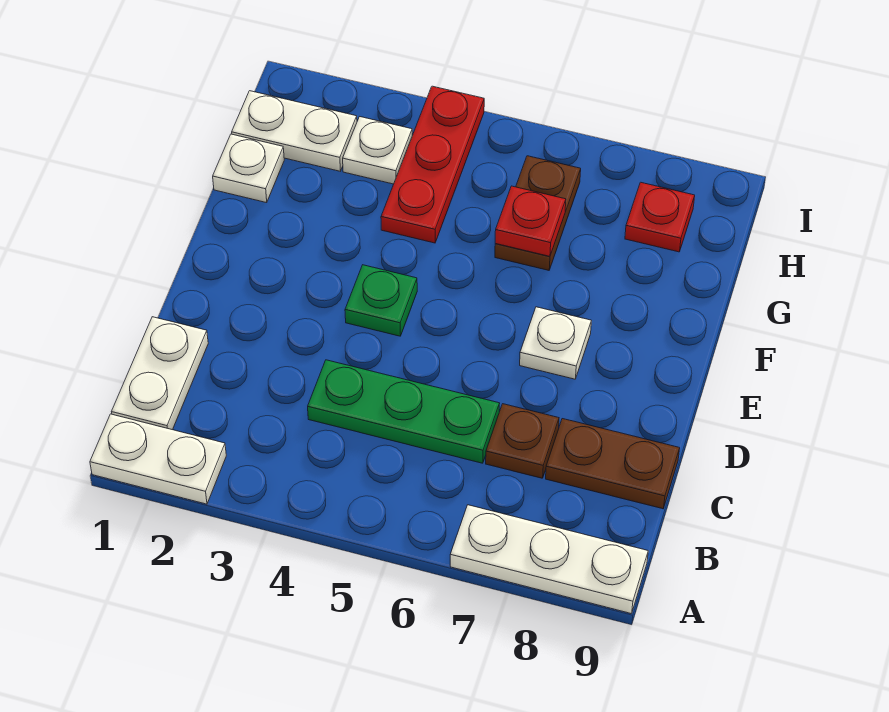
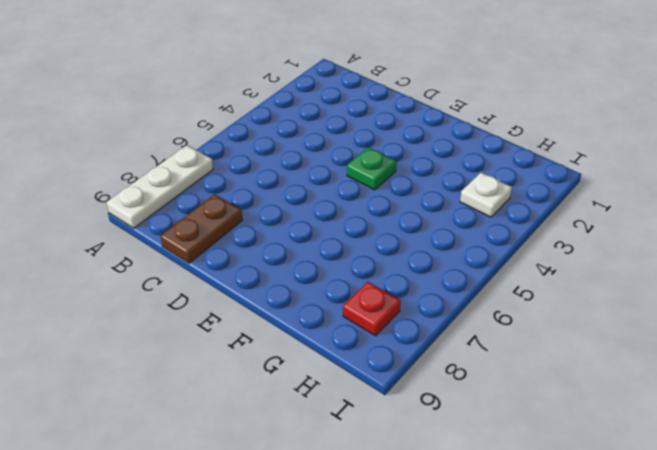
none -> white plate A1:A2 level 1
none -> white plate B1:C1 level 1
none -> green plate C4:C6 level 1

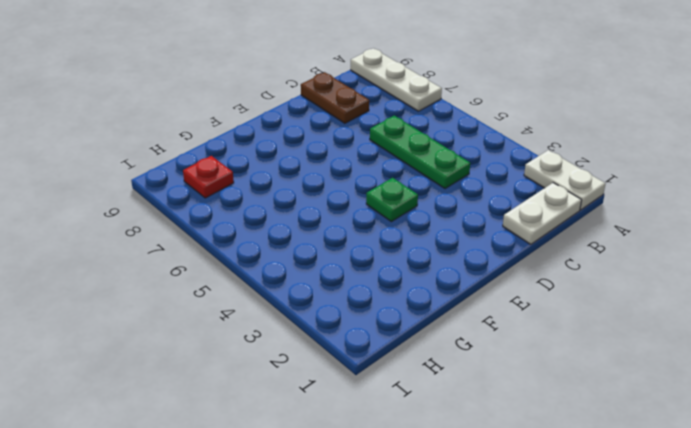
none -> brown plate C7 level 1
none -> white plate E7 level 1
none -> white plate G1 level 1

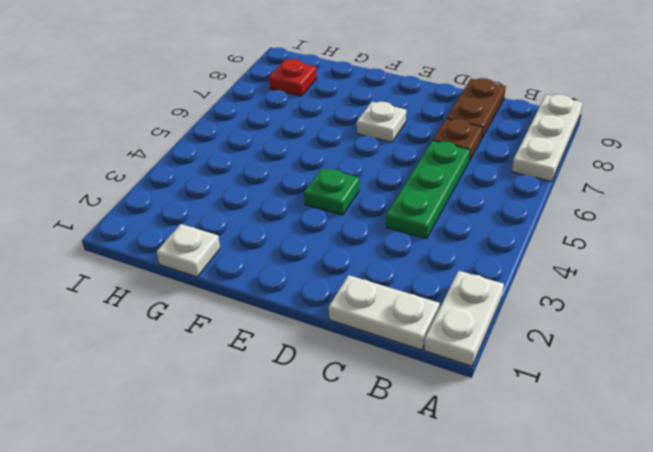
none -> red plate G4:I4 level 1
none -> brown plate G6:H6 level 1
none -> white plate H1:H2 level 1

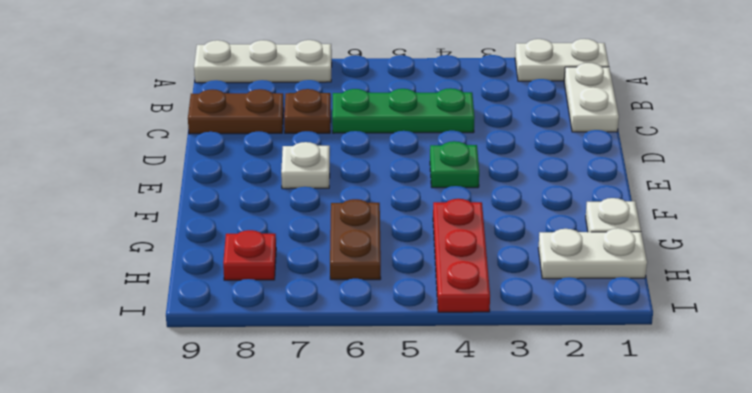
none -> white plate H3 level 1
none -> red plate G6 level 2

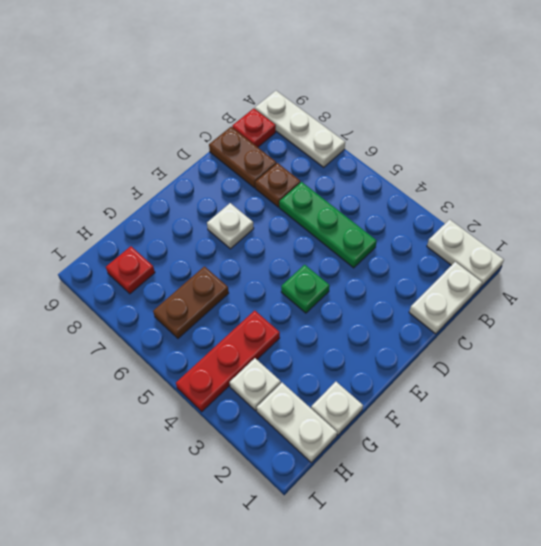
red plate B9 level 1 -> red plate G6 level 2

